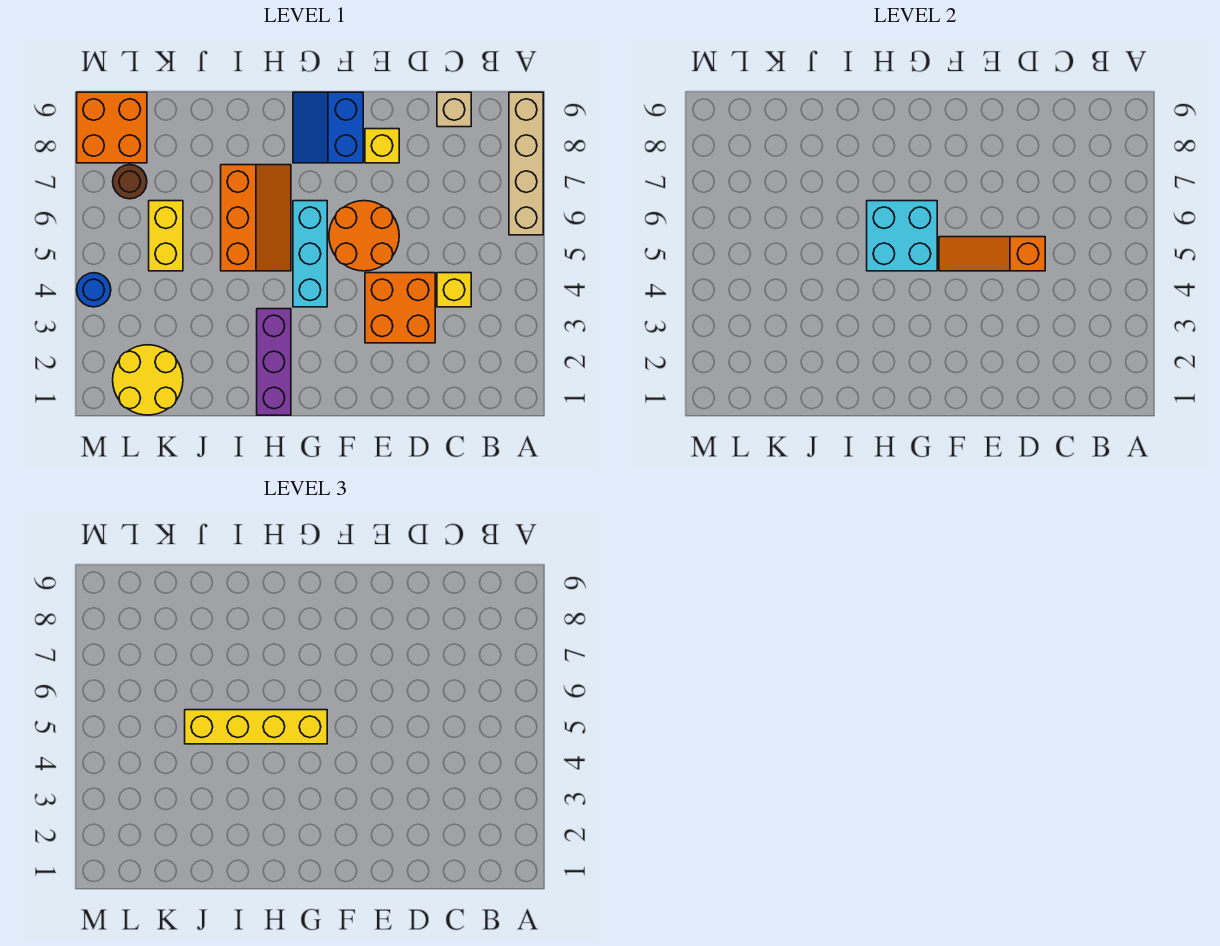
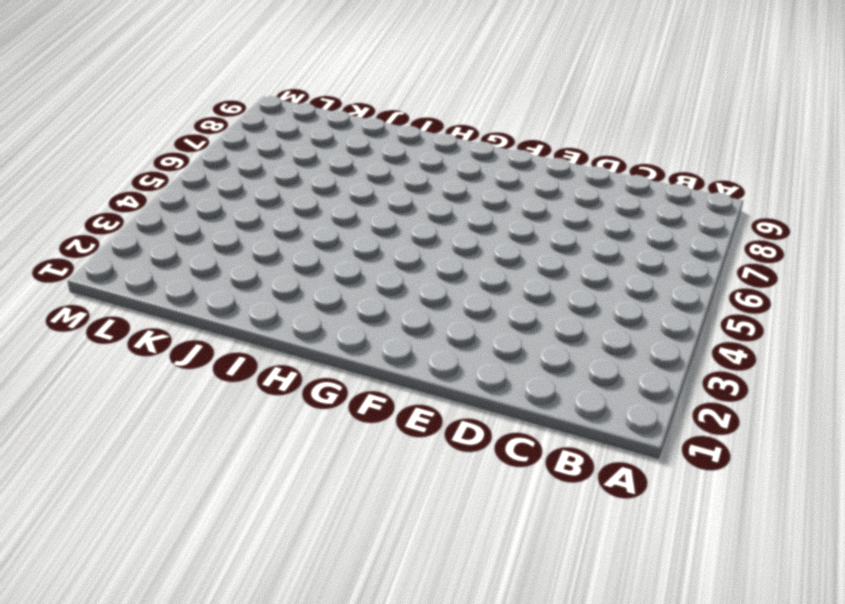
none -> tan brick A6:A9 level 1
none -> yellow brick C4 level 1
none -> tan brick C9 level 1

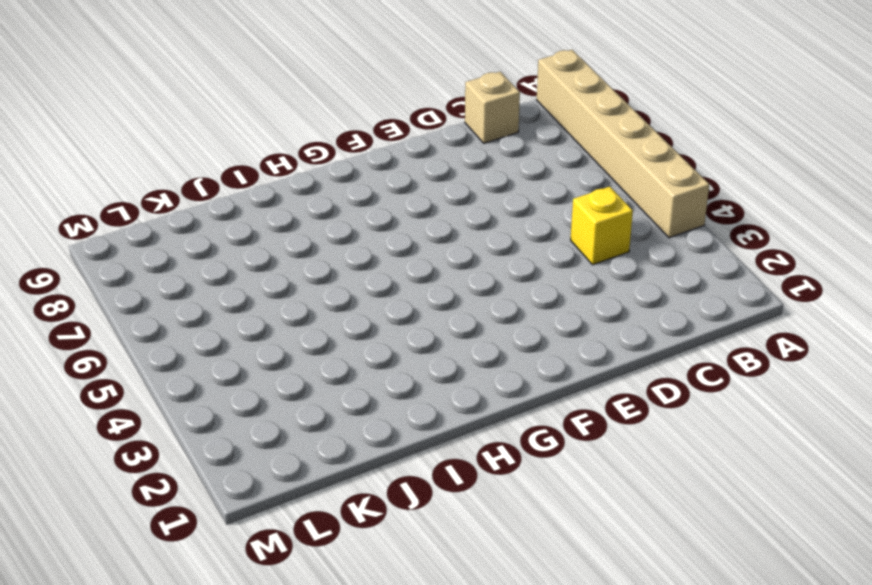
tan brick A4:A9 level 1 -> tan brick A6:A9 level 1
none -> orange brick D3:E4 level 1
none -> orange round brick E5:F6 level 1
none -> yellow brick E8 level 1

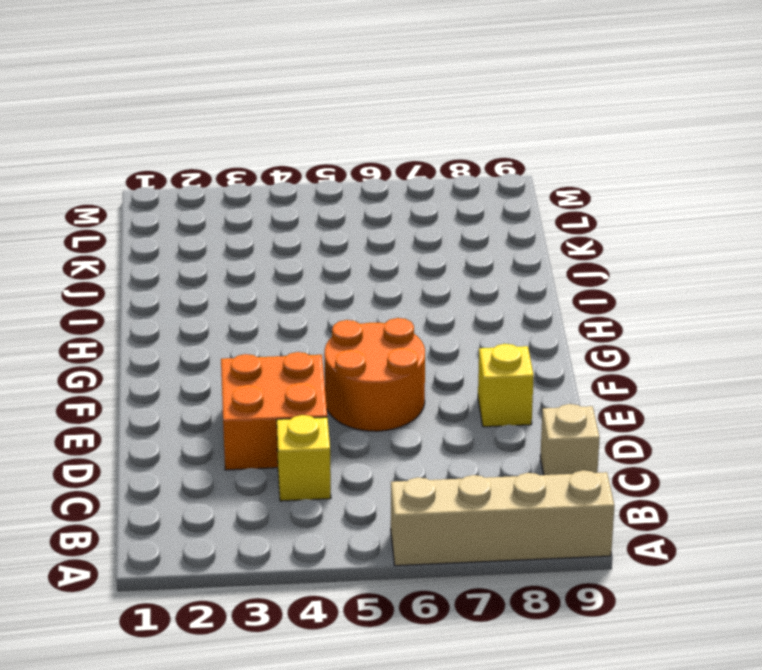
none -> blue slope F8:G9 level 1 top F
none -> cyan brick G4:G6 level 1
none -> purple brick H1:H3 level 1

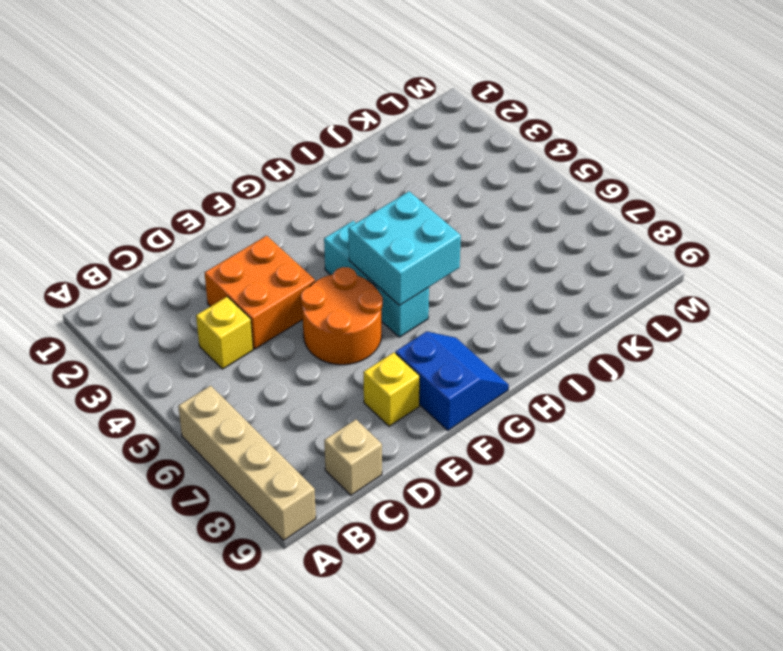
none -> purple brick H1:H3 level 1
none -> orange slope H5:I7 level 1 top I
none -> yellow round brick K1:L2 level 1

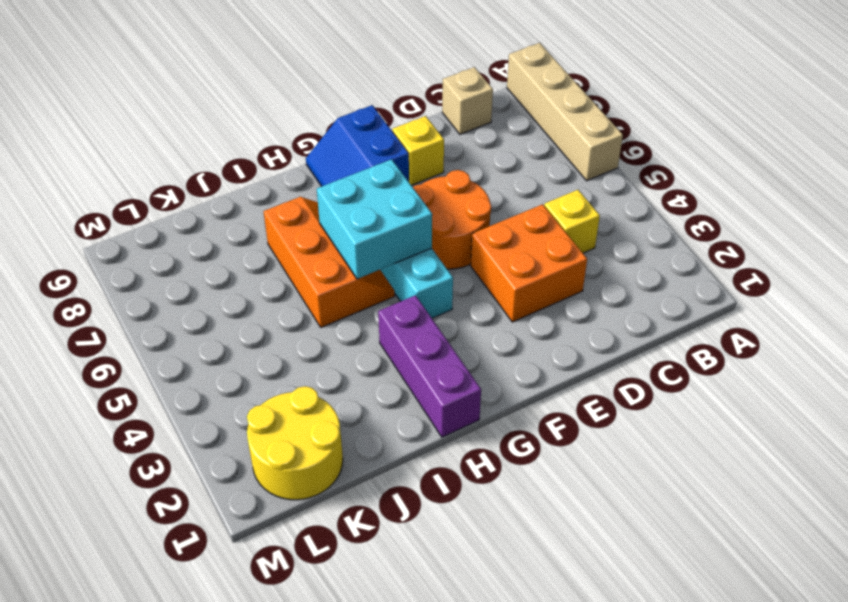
none -> yellow brick K5:K6 level 1
none -> brown round brick L7 level 1
none -> orange brick L8:M9 level 1

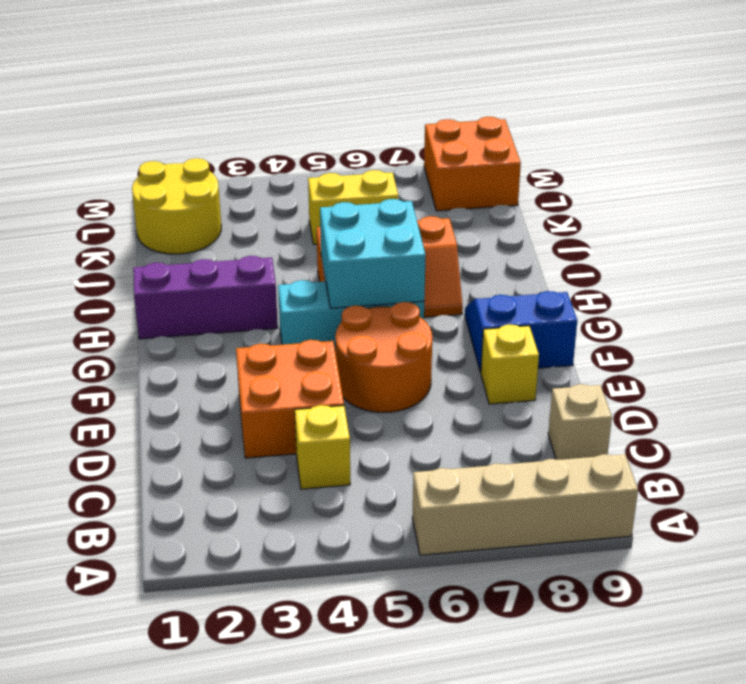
none -> brown round brick L7 level 1
none -> blue round brick M4 level 1
none -> orange slope D5:F5 level 2 top D

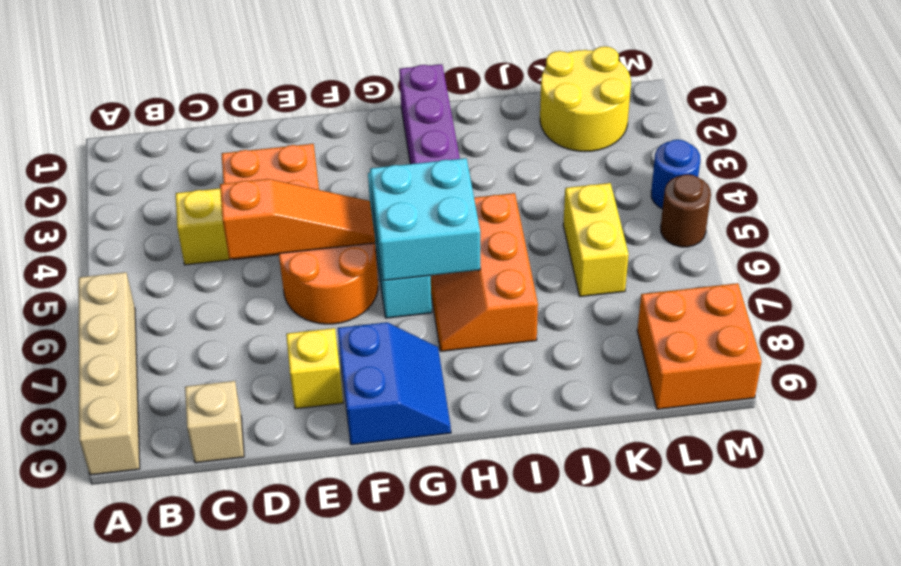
brown round brick M5 level 1 -> brown round brick L7 level 1
none -> yellow brick G5:J5 level 3

